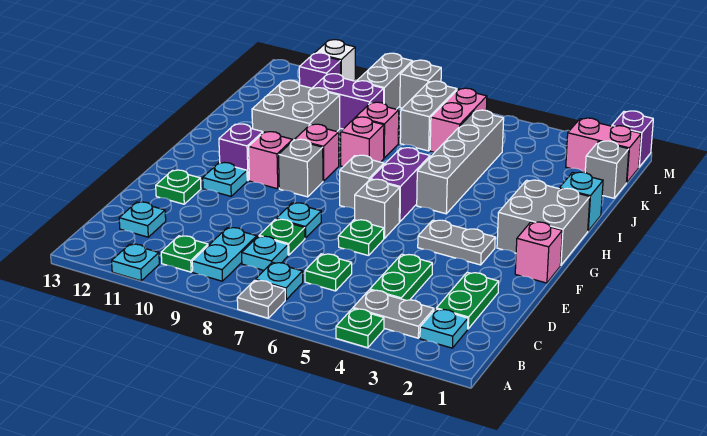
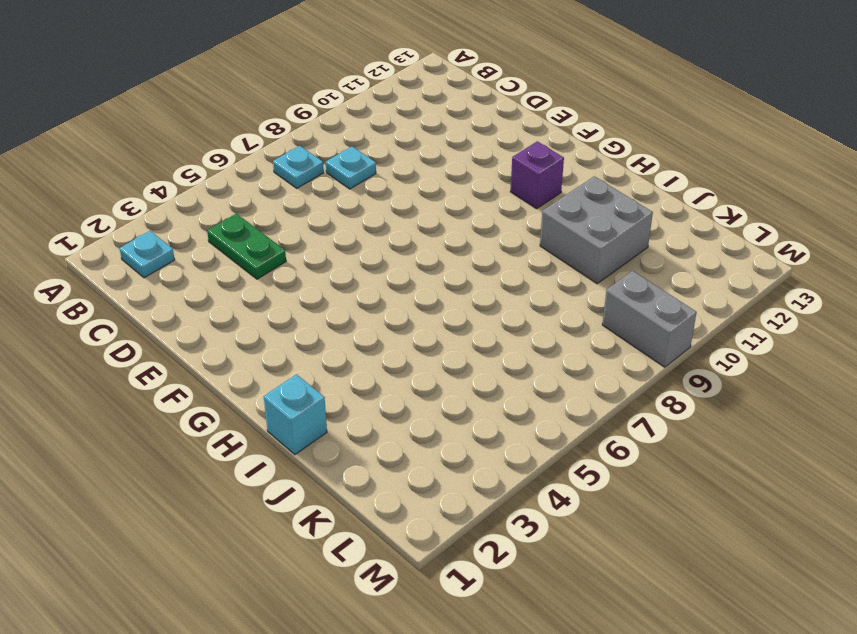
none -> green plate A4 level 1
none -> grey plate A7 level 1
none -> cyan plate A11 level 1
none -> grey plate B3:B4 level 1

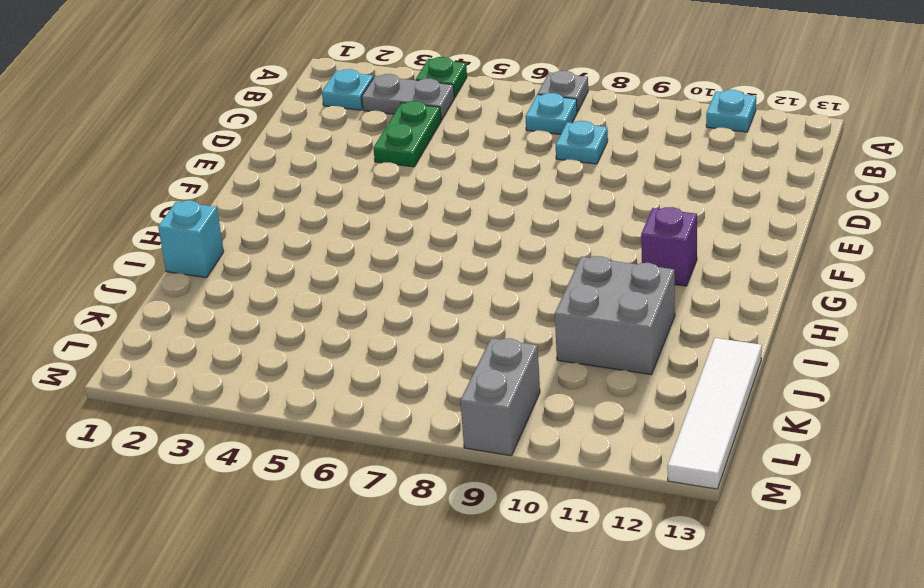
white tile J13:M13 level 1 -> none
none -> cyan plate B9:C9 level 1
none -> green plate B10 level 1
none -> green plate C2:D2 level 1
none -> green plate C6 level 1

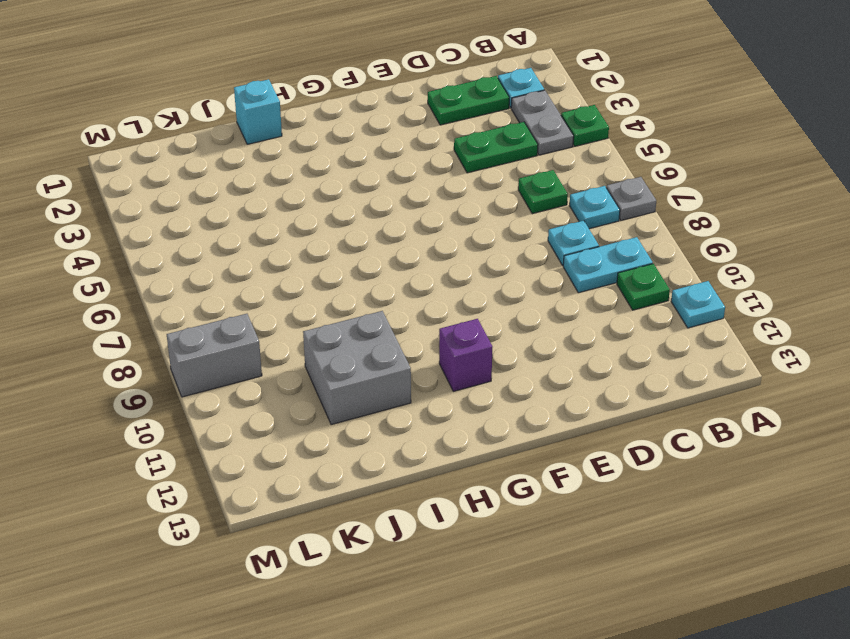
none -> cyan plate C12 level 1
none -> green plate D8 level 1
none -> green plate E6 level 1
none -> cyan plate E8 level 1

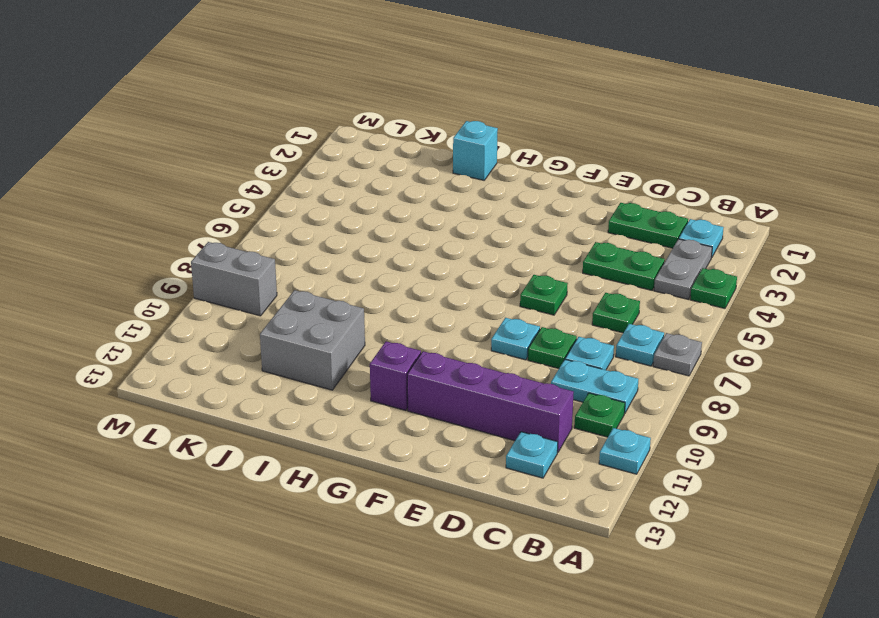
purple brick C11:F11 level 1 -> cyan plate F11 level 1
none -> green plate E12 level 1
none -> pink brick F1 level 1
none -> grey plate F3:F4 level 1
none -> grey brick F6 level 1

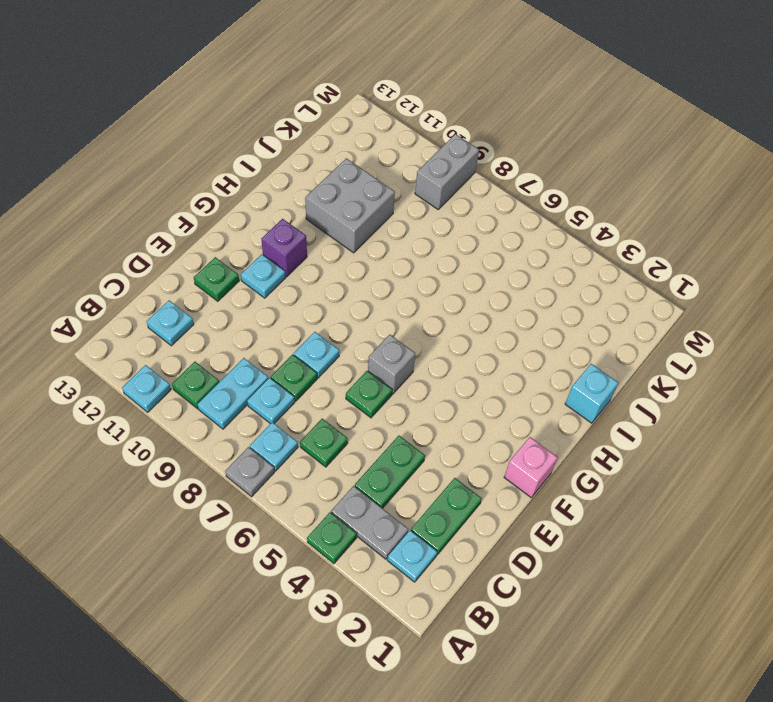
none -> grey plate F3:F4 level 1
none -> grey brick G1:H2 level 1
none -> purple brick G6:H6 level 1
none -> grey brick G7 level 1

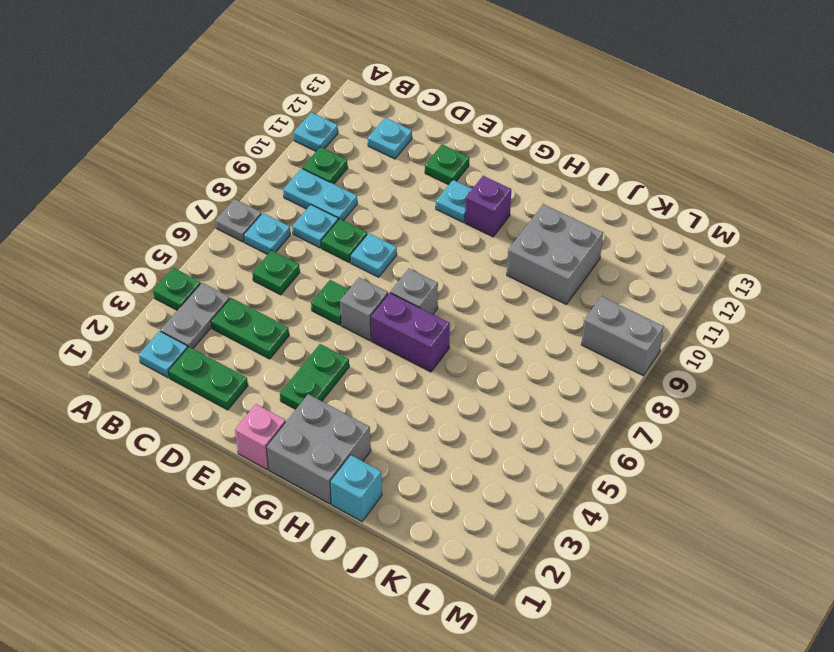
green plate F3:F4 level 1 -> grey plate F3:F4 level 1
none -> grey brick G9 level 1
none -> pink brick G10 level 1
none -> grey brick H5:K5 level 1
none -> pink brick H9 level 1

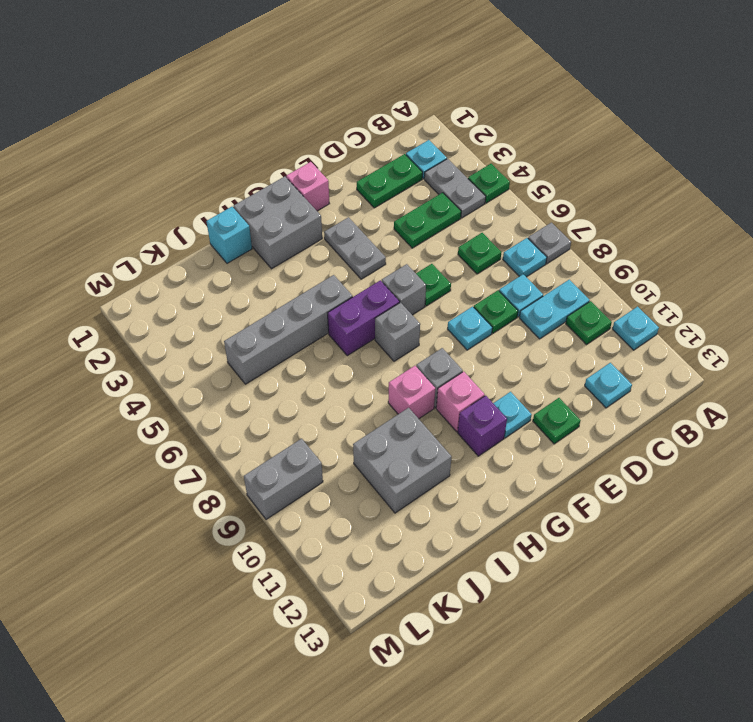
none -> pink brick I8 level 1
none -> pink brick J8 level 1
none -> grey brick K1 level 1
none -> pink brick K6:L6 level 1

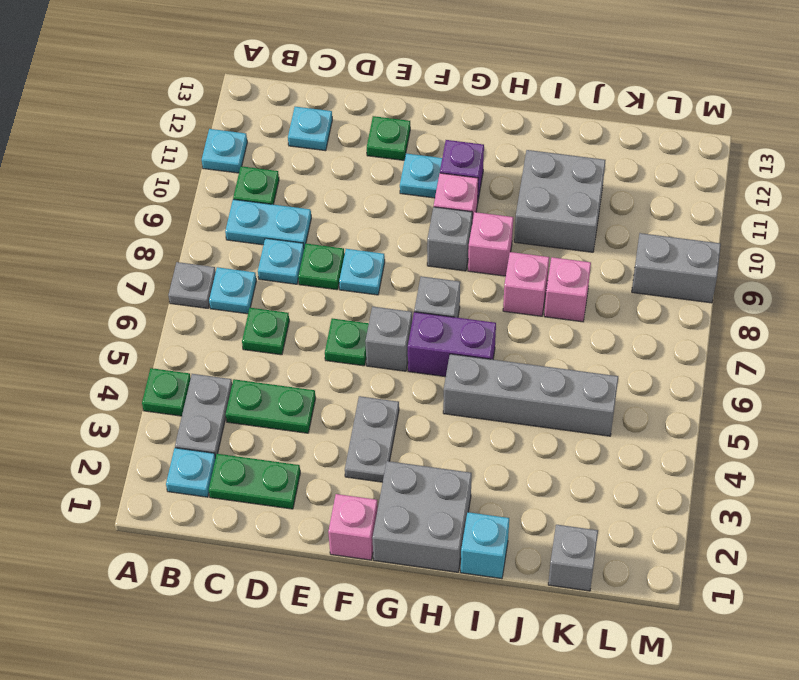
none -> pink brick K6:L6 level 1
none -> grey brick K7:L7 level 1
none -> purple brick K9:K10 level 1
none -> pink brick L1:L2 level 1

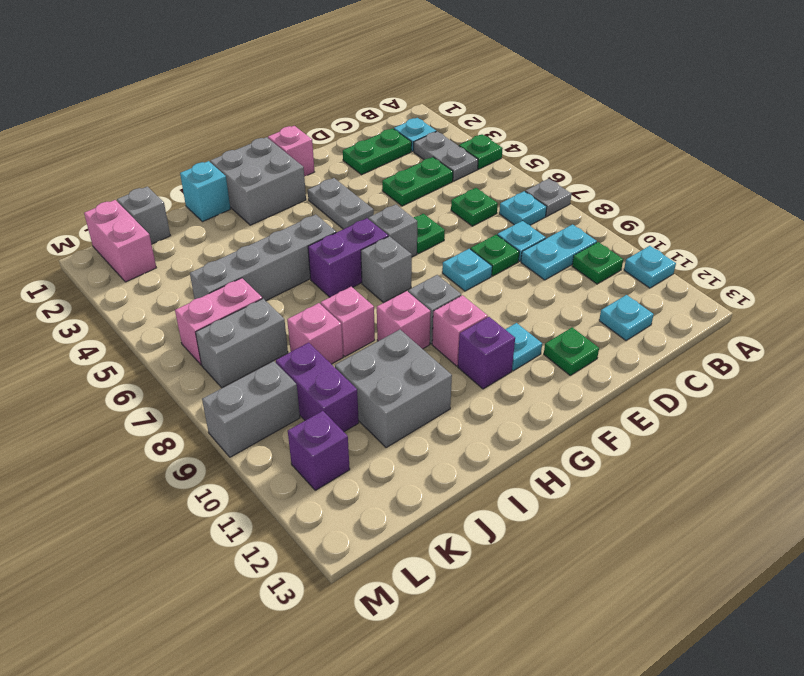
none -> purple brick M1 level 1
none -> grey brick M8 level 1
none -> white brick M11 level 1

